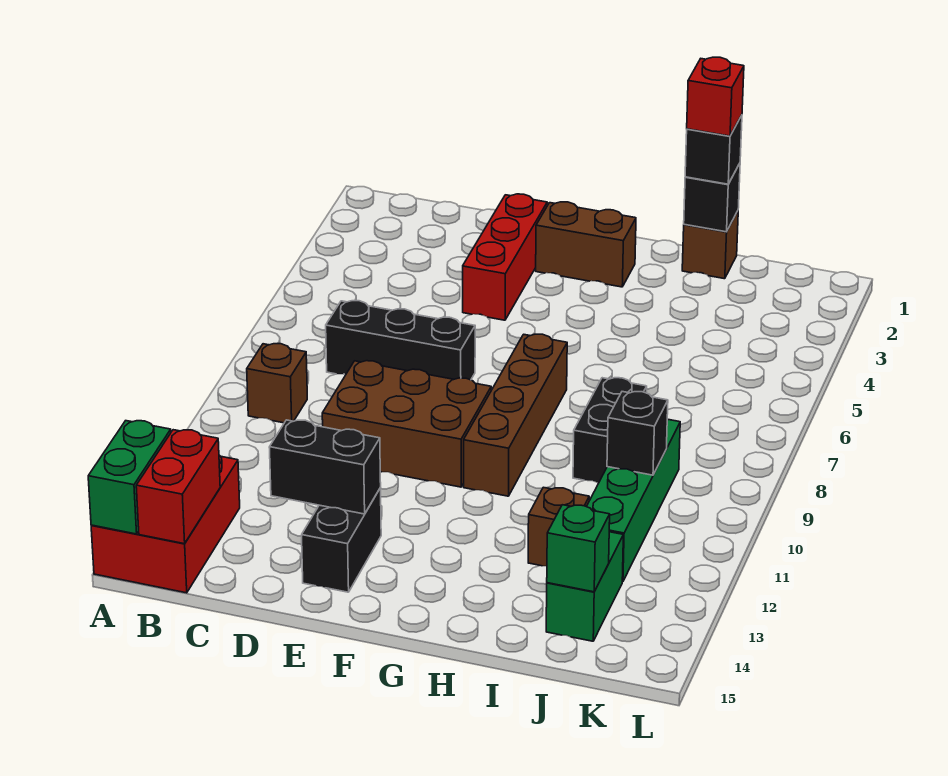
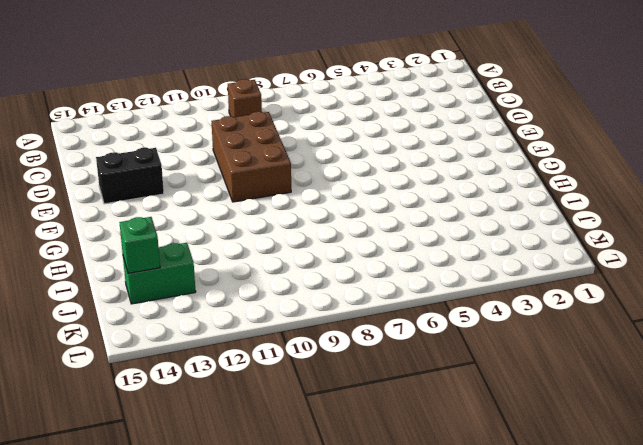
none -> red brick A13:B15 level 1
none -> black brick C7:E7 level 1
none -> red brick E2:E4 level 1

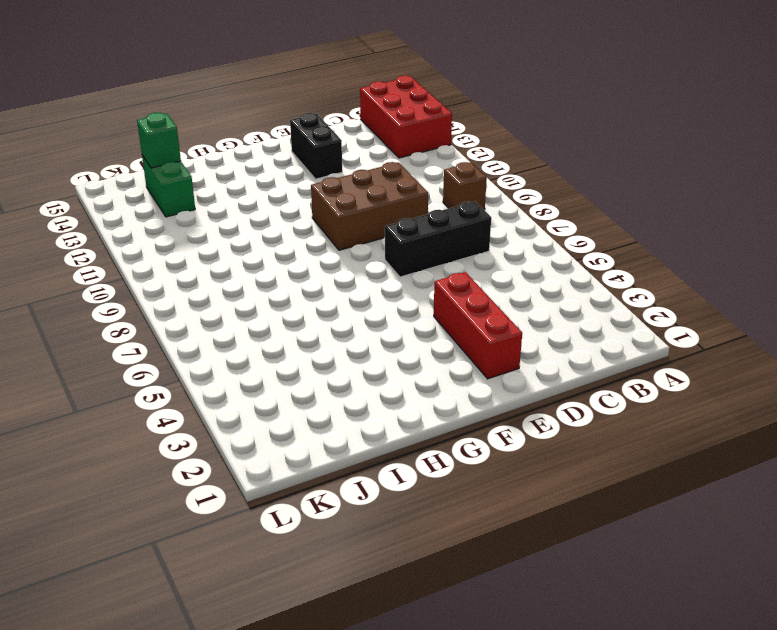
none -> brown brick F2:G2 level 1
none -> brown brick G7:G10 level 1
none -> brown brick I1 level 1

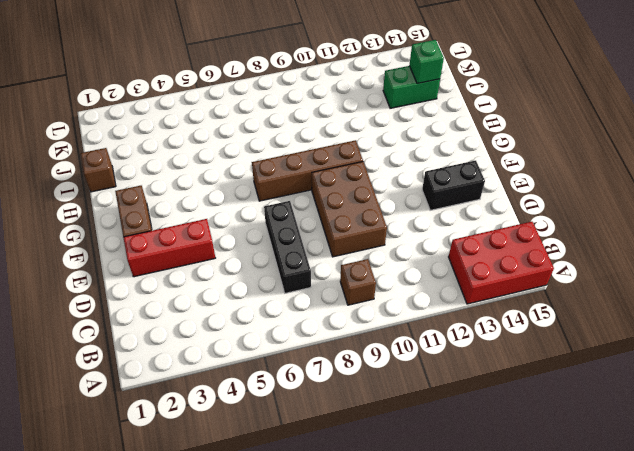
none -> black brick I8:I9 level 1
none -> brown brick I12 level 1
none -> green brick J9:J12 level 1

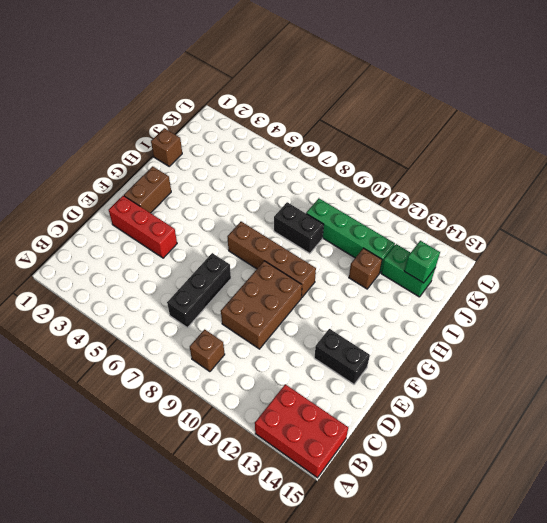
none -> green brick A14:A15 level 2
none -> red brick B14:B15 level 2
none -> black brick D13:E13 level 2

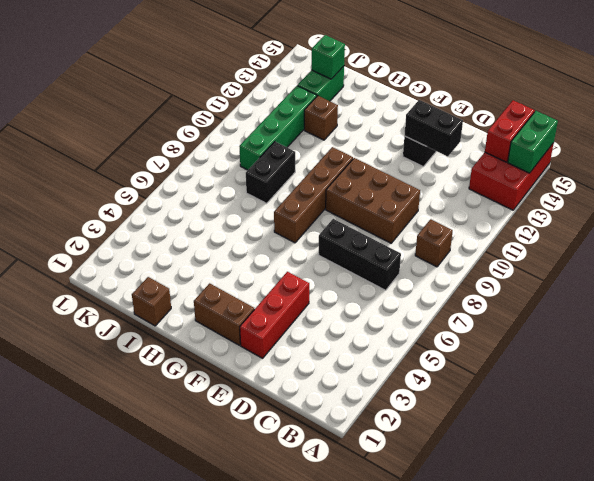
none -> black brick I1 level 2
none -> black brick J10 level 2
none -> black brick I1 level 3

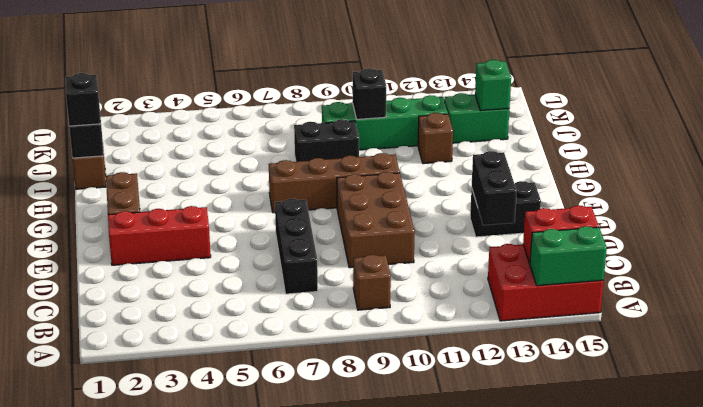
none -> red brick I1 level 4

